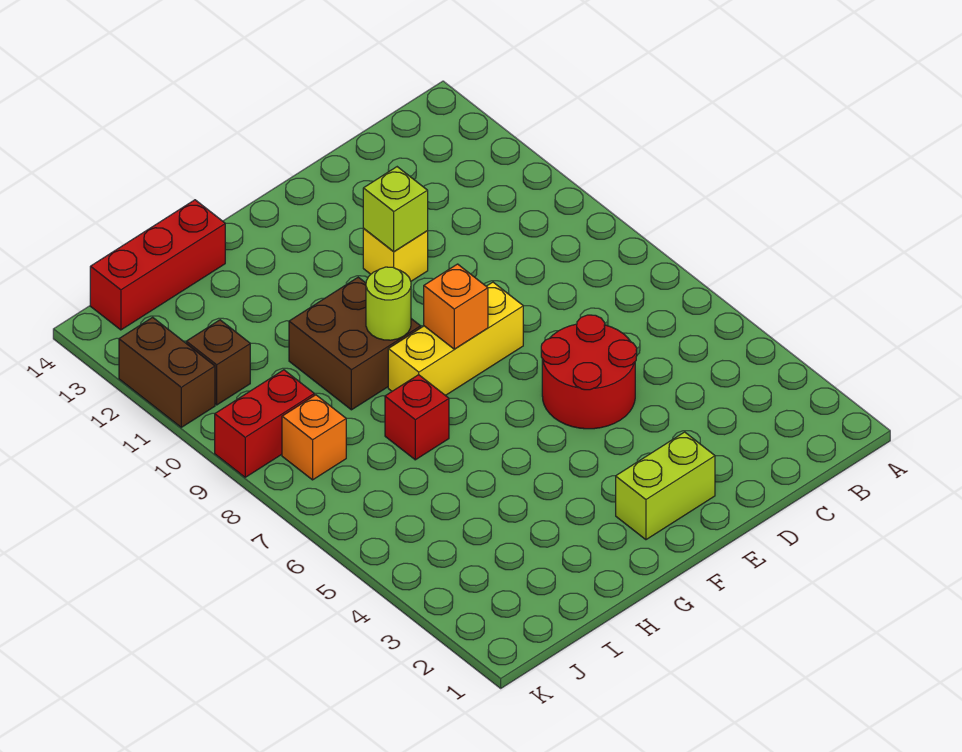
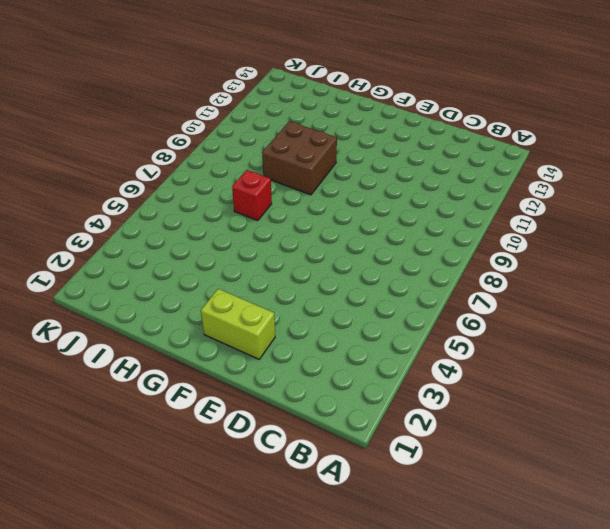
none -> red round brick D5:E6 level 1
none -> yellow brick E8:G8 level 1
none -> yellow brick E11 level 1

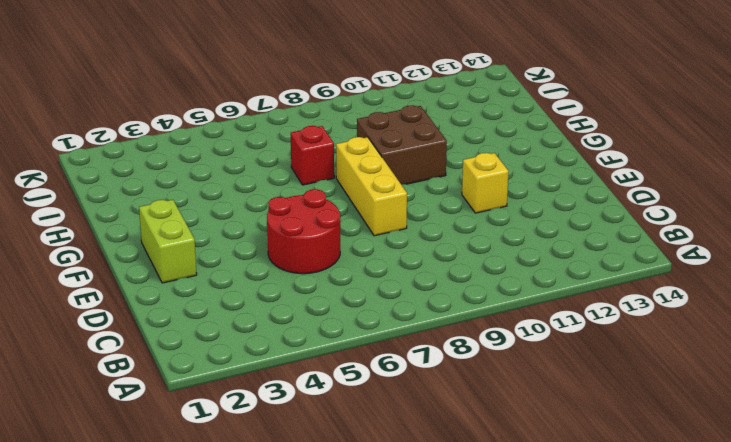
none -> red brick H14:J14 level 1
none -> orange brick J8 level 1
none -> red brick J9:K9 level 1

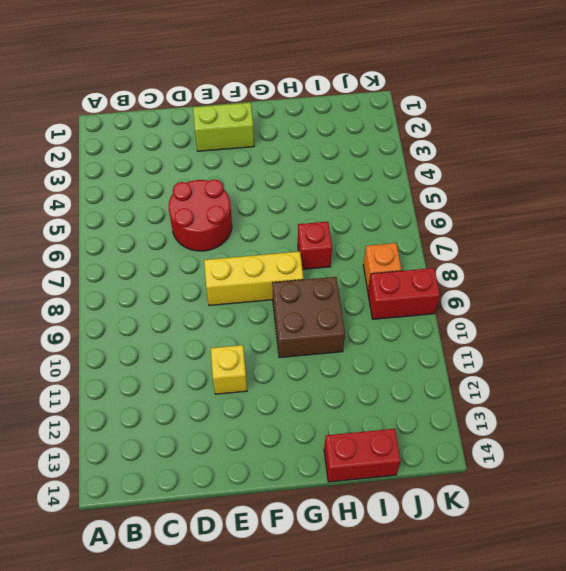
red brick H14:I14 level 1 -> red brick H14:J14 level 1
none -> brown brick J11 level 1
none -> brown brick K11:K12 level 1
none -> lime brick E11 level 2

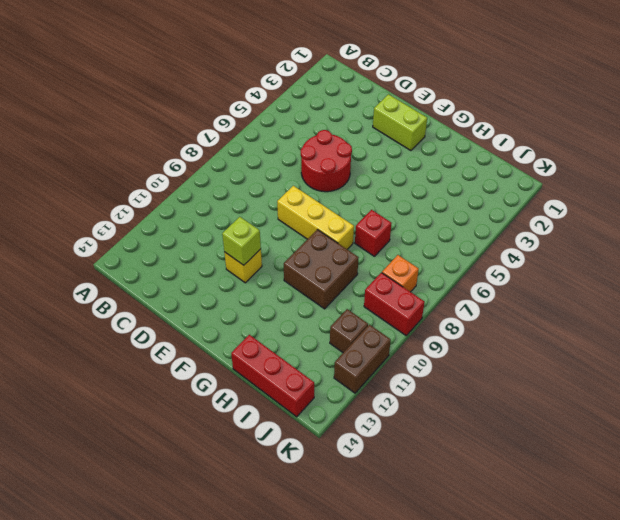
none -> orange brick F8 level 2
none -> lime round brick G9 level 2

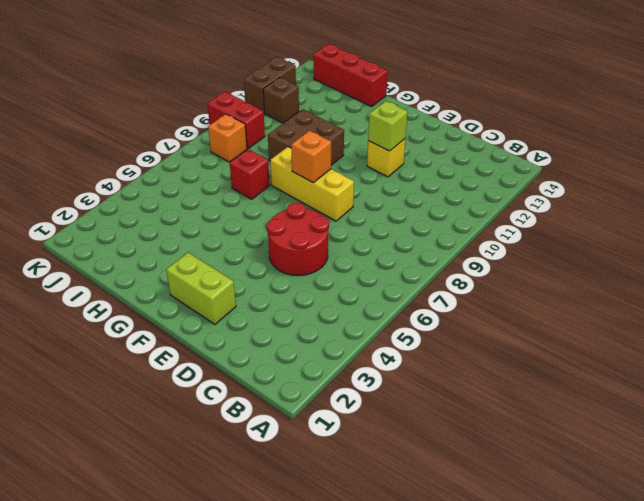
none -> lime round brick G9 level 2

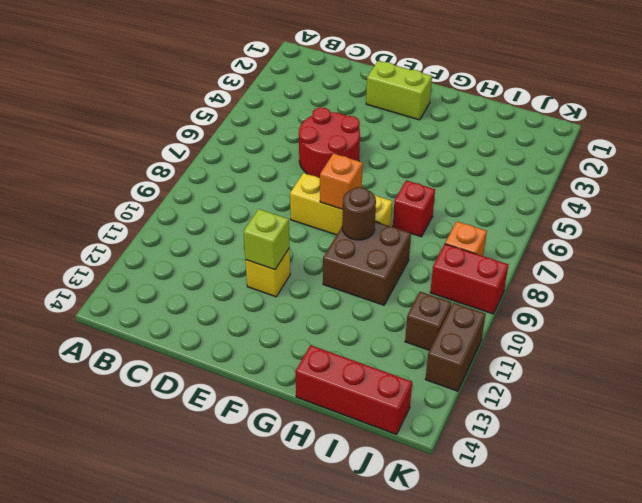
brown round brick G9 level 2 -> lime round brick G9 level 2

